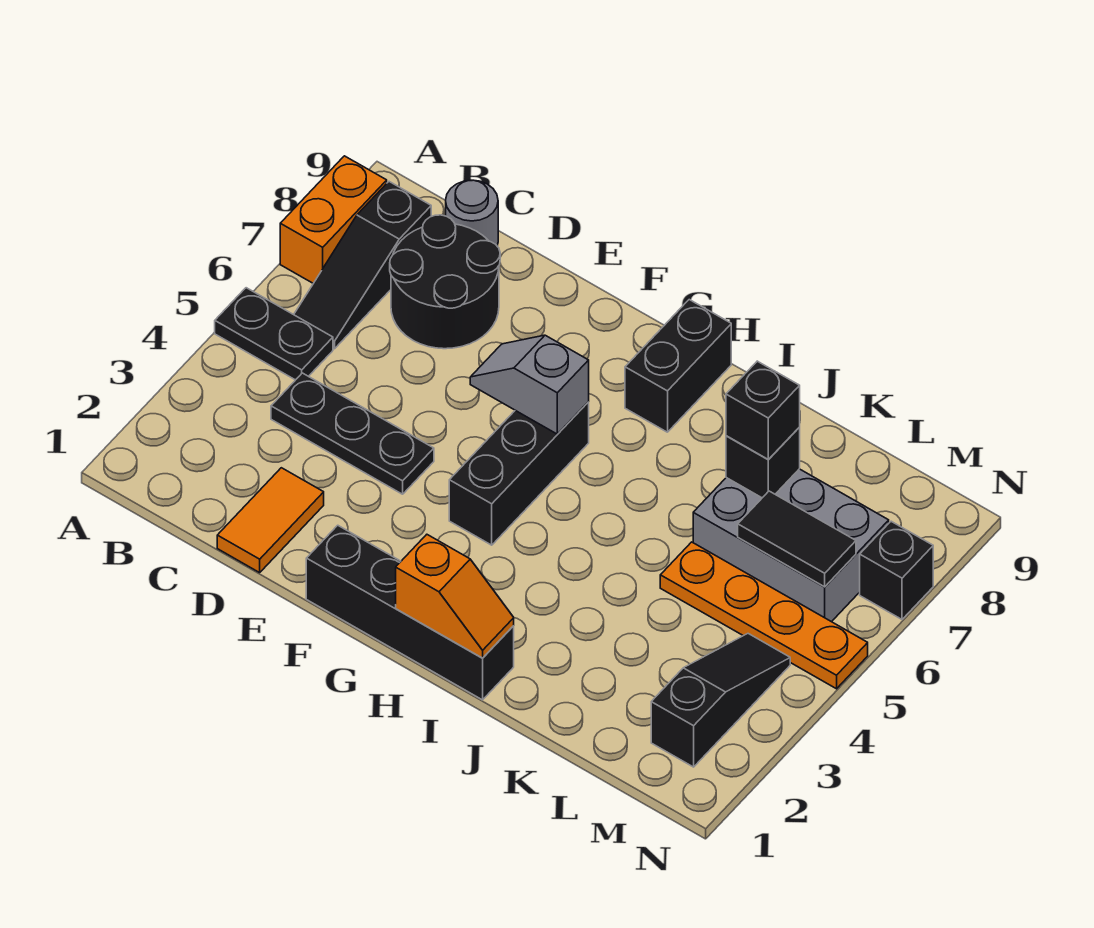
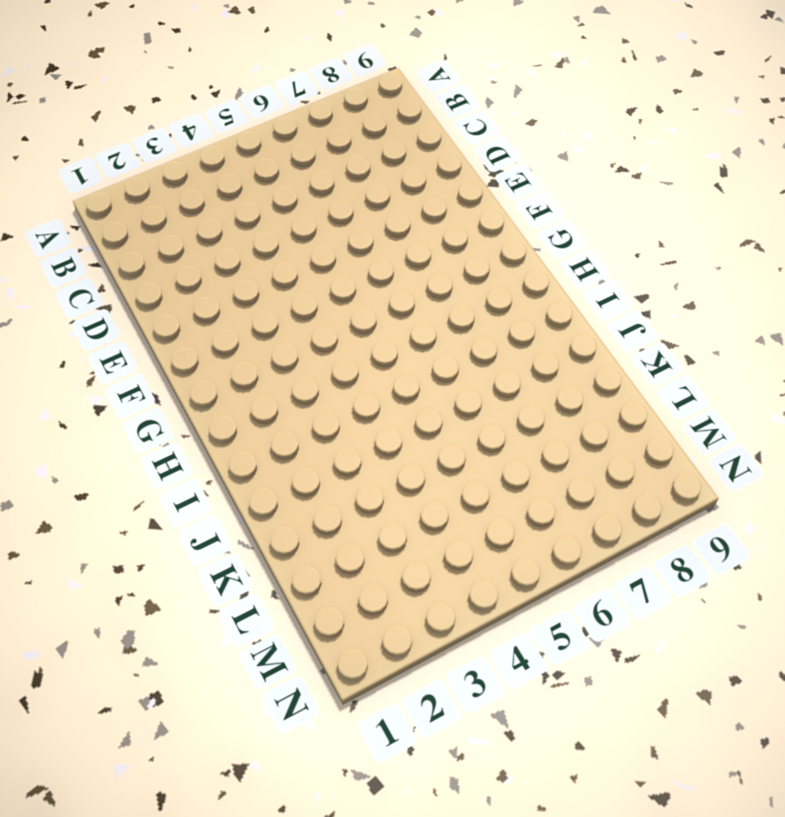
none -> black plate A5:B5 level 1
none -> orange brick A7:A8 level 1
none -> black slope B6:B8 level 1 top 8

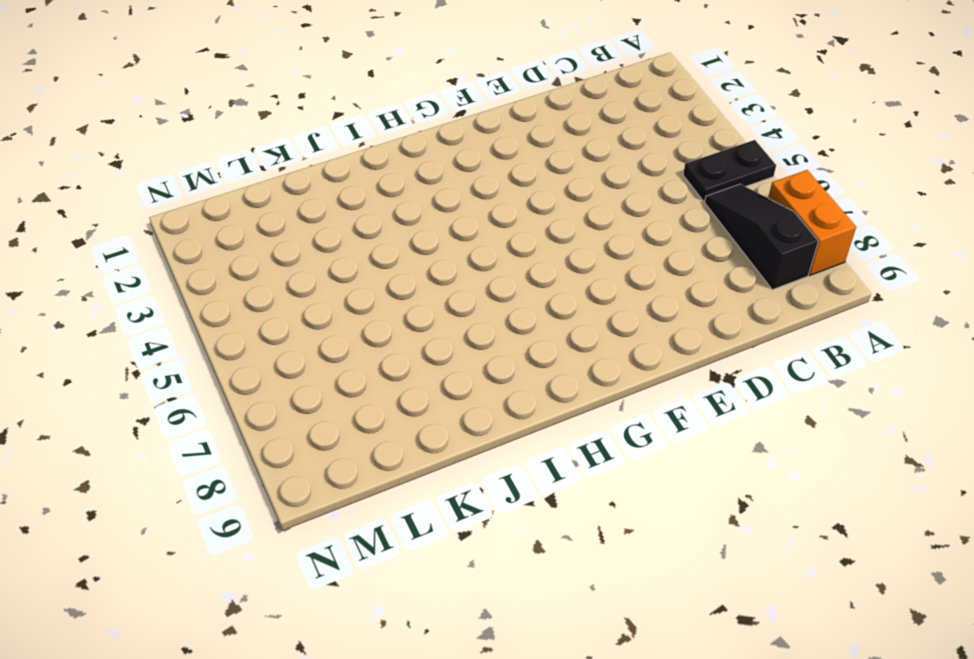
none -> black plate C4:E4 level 1
none -> black round brick C7:D8 level 1
none -> grey round brick C9 level 1

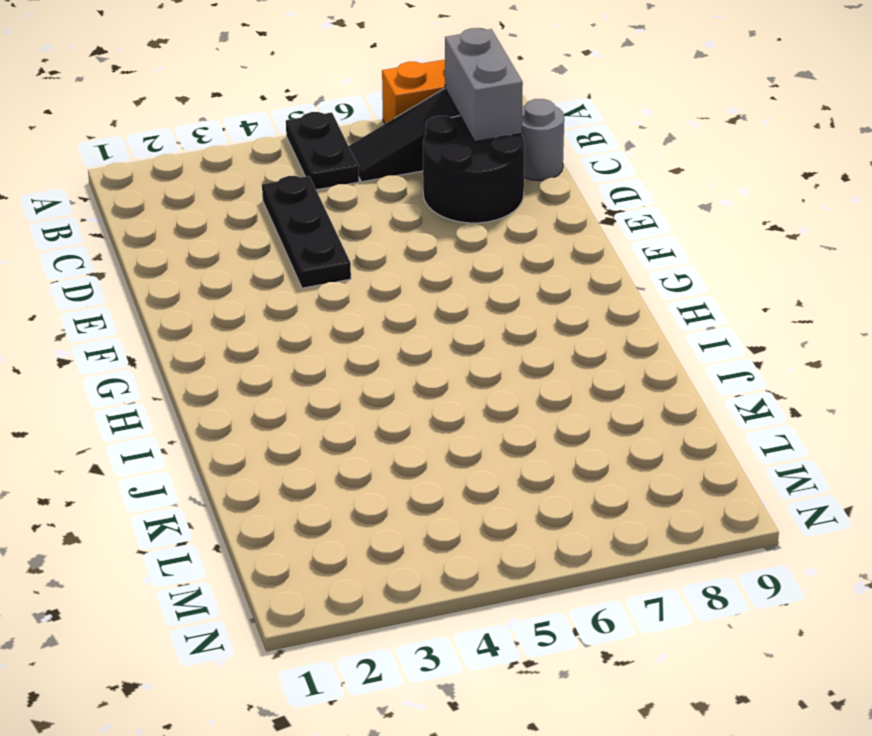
grey brick B8:C8 level 2 -> none
none -> orange tile D1:D2 level 1
none -> black brick F1:I1 level 1
none -> black brick G4:G6 level 1

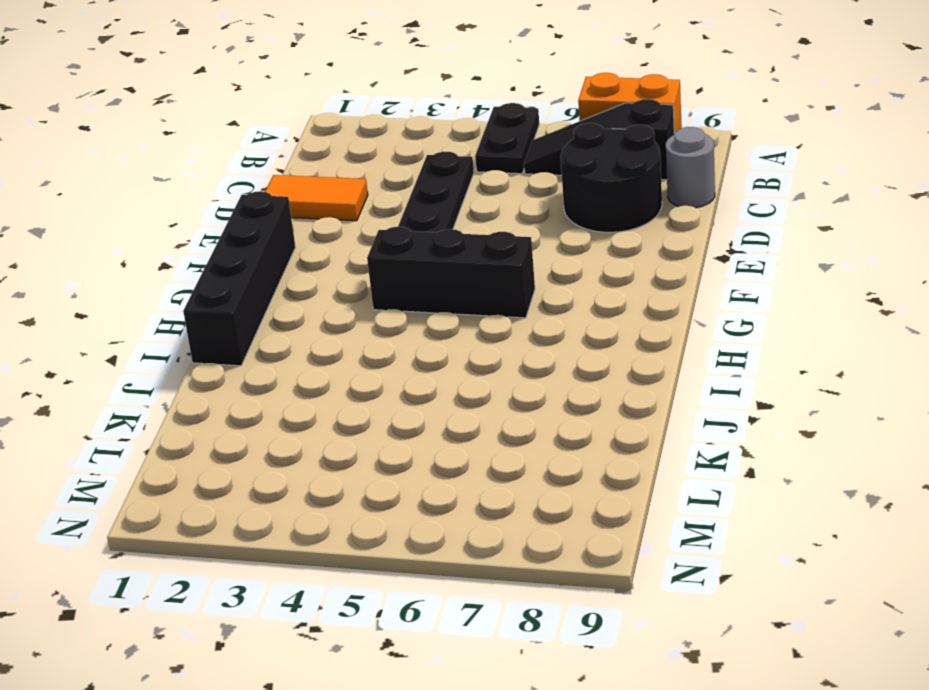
none -> black brick H8:H9 level 1
none -> orange plate K5:N5 level 1
none -> grey brick K6:M7 level 1

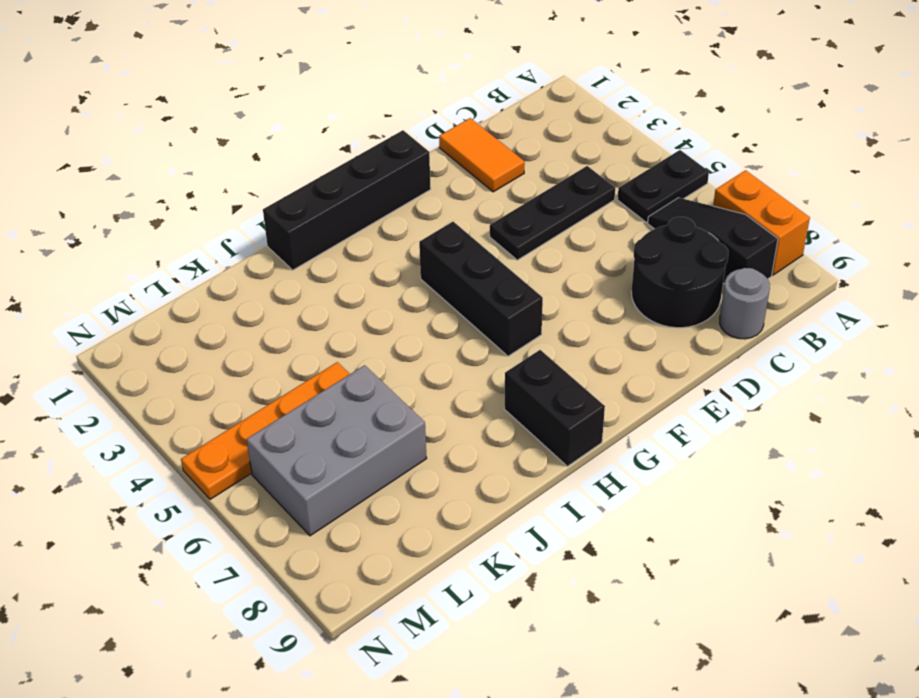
none -> black slope M2:M4 level 1 top 2
none -> black brick N7 level 1
none -> grey slope F6:G6 level 2 top G

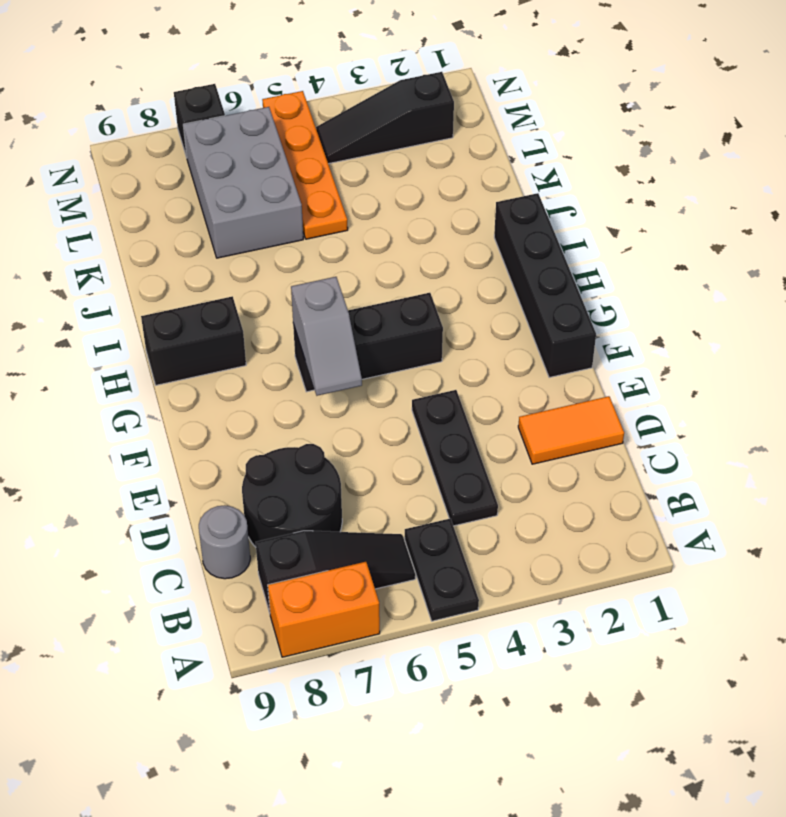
none -> orange slope H1:I1 level 2 top H
none -> black brick K7 level 2
none -> black tile L6:M6 level 2

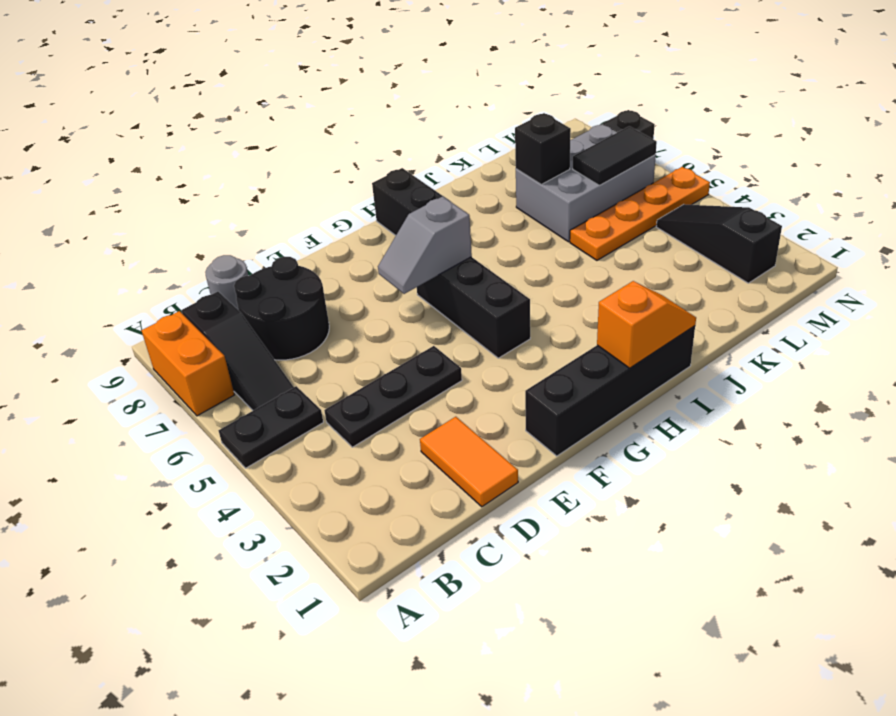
none -> black brick K7 level 3

